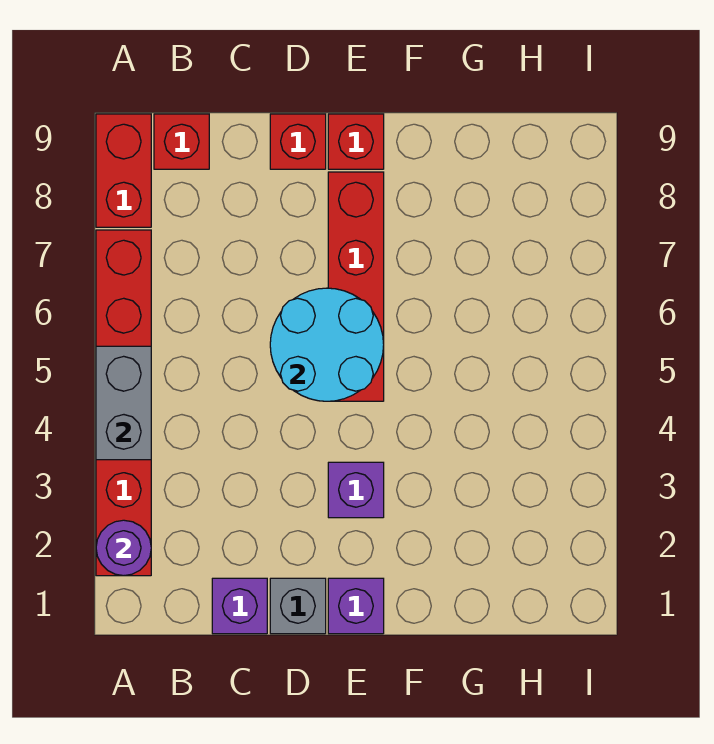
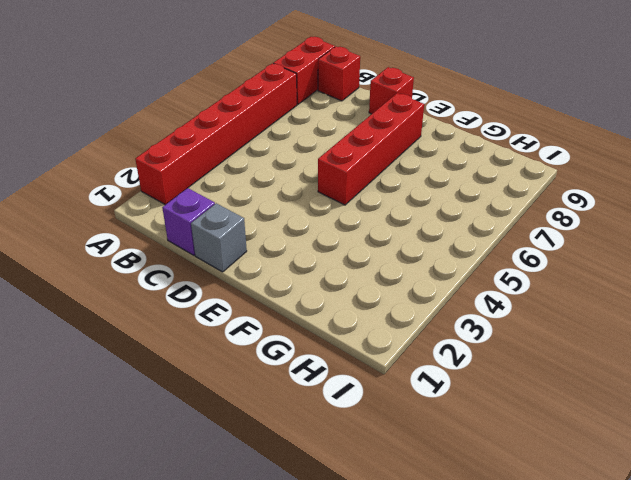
none -> purple brick E1 level 1
none -> purple brick E3 level 1
none -> red brick E9 level 1

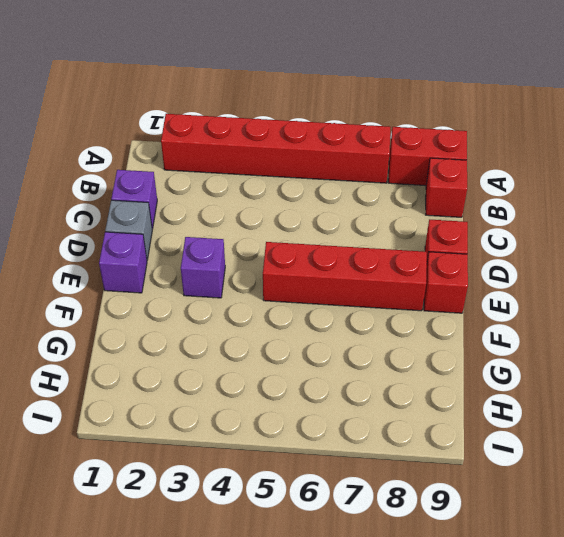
none -> purple round brick A2 level 2
none -> grey brick A4:A5 level 2
none -> cyan round brick D5:E6 level 2

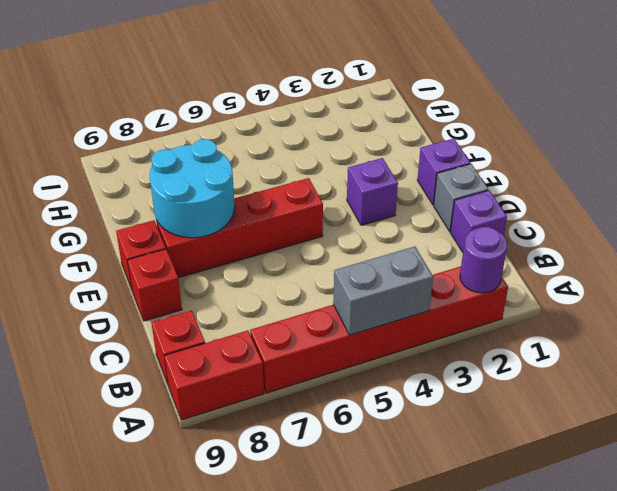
cyan round brick E7:F8 level 2 -> cyan round brick D5:E6 level 2

